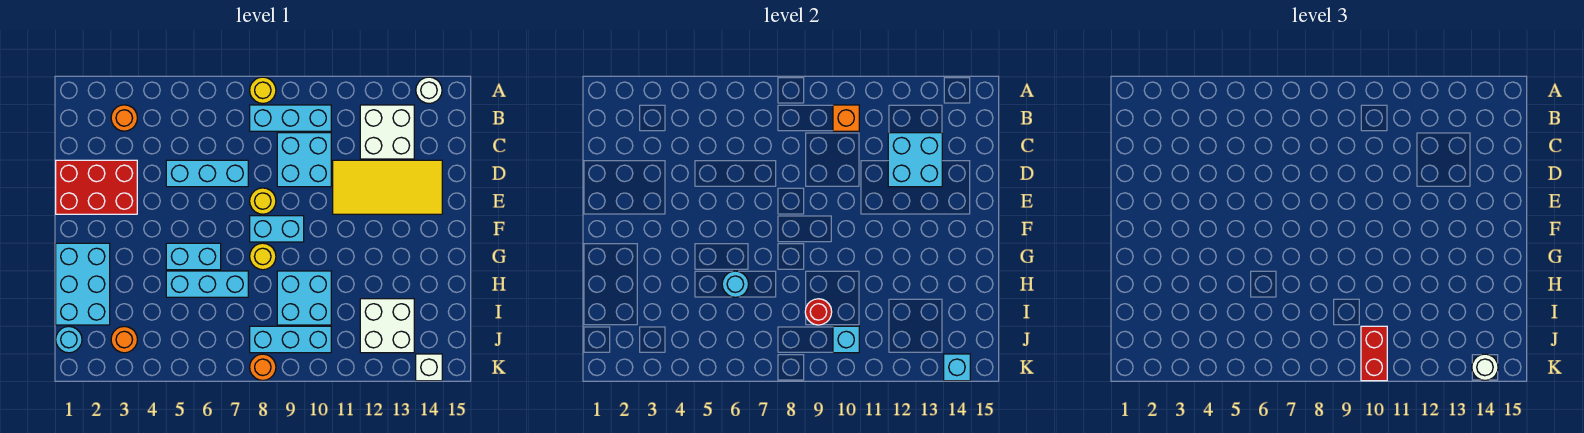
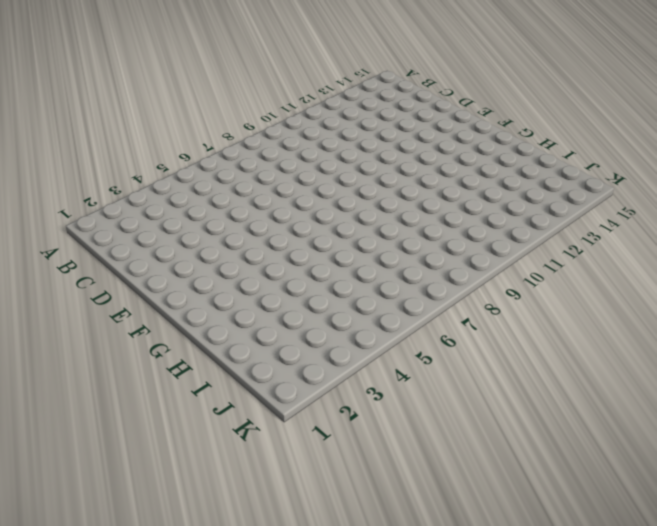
none -> yellow round brick A8 level 1
none -> white round brick A14 level 1
none -> orange round brick B3 level 1
none -> cyan brick B8:B10 level 1

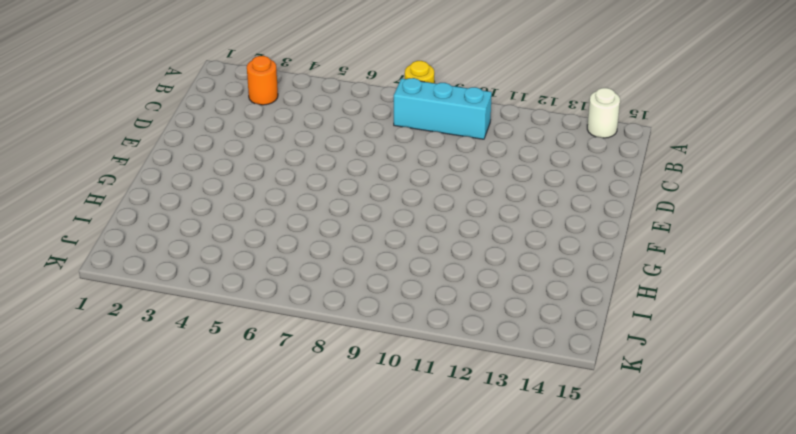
none -> white brick B12:C13 level 1
none -> cyan brick C9:D10 level 1
none -> red brick D1:E3 level 1
none -> cyan brick D5:D7 level 1

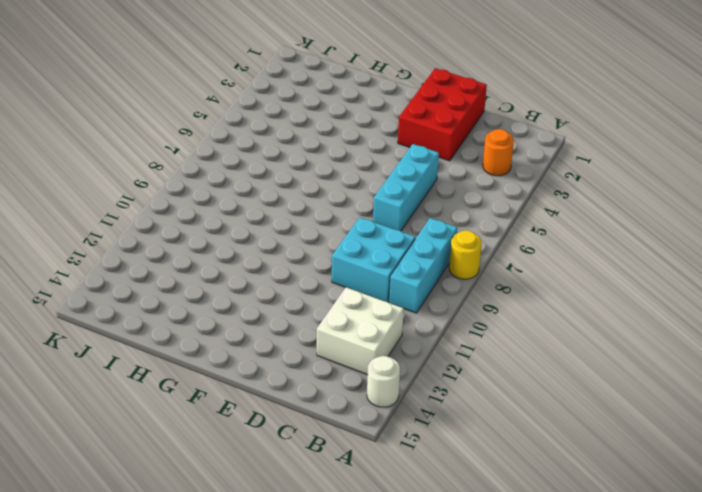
none -> yellow tile D11:E14 level 1
none -> yellow round brick E8 level 1
none -> cyan brick F8:F9 level 1
none -> cyan brick G1:I2 level 1

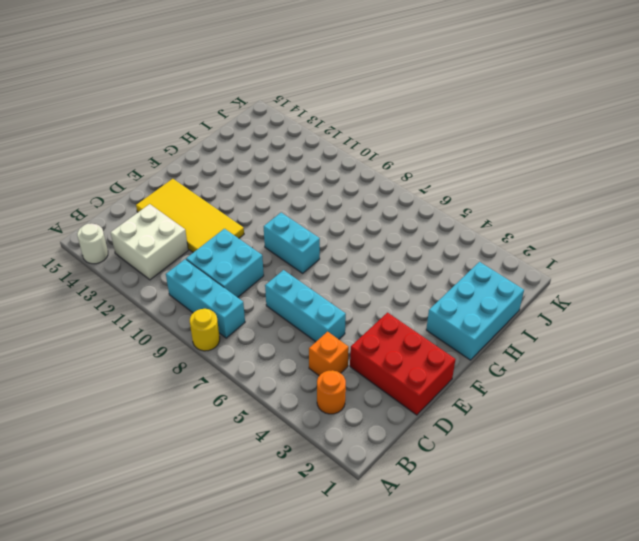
orange brick C4 level 1 -> orange brick B10 level 2
none -> yellow round brick E8 level 1
none -> cyan brick G5:G6 level 1
none -> yellow round brick G8 level 1
none -> cyan brick H5:H7 level 1

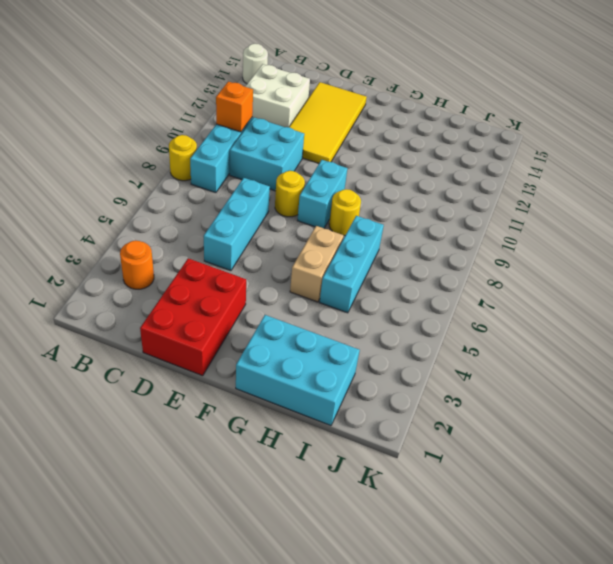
tan brick G5:G6 level 1 -> cyan brick G5:G6 level 1
none -> cyan brick H9:I10 level 1
none -> white brick I12:J13 level 1
none -> cyan round brick J1 level 1
none -> orange round brick J3 level 1

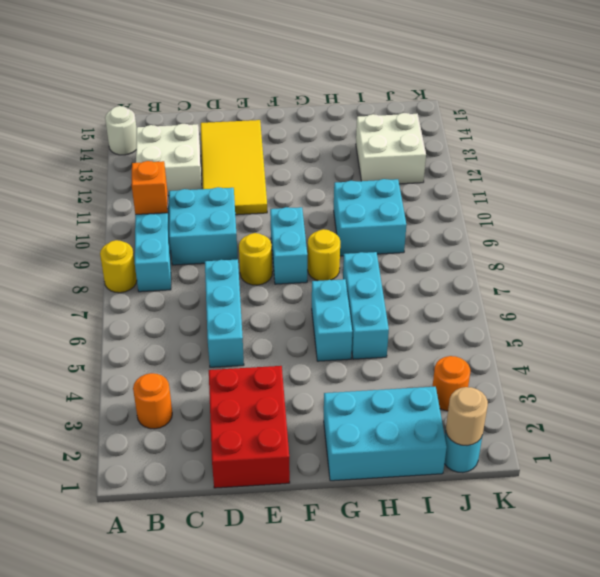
tan round brick J1 level 2 -> none
none -> cyan brick J8:J10 level 1
none -> orange round brick K8 level 1
none -> white brick K14 level 1
none -> cyan brick C12:D13 level 2

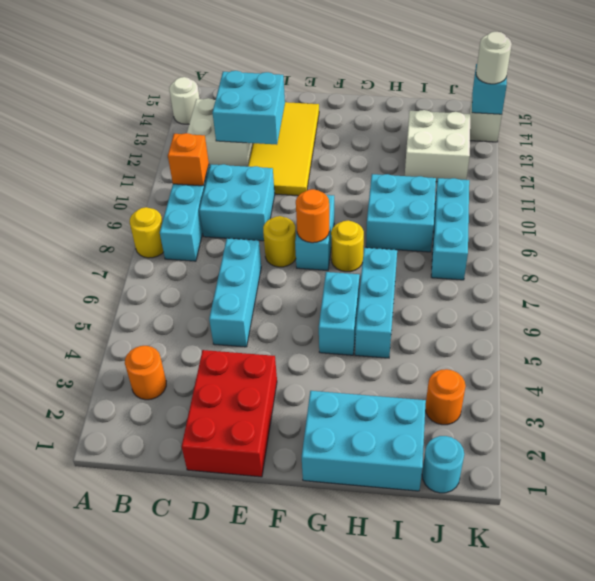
orange round brick F8 level 2 -> orange round brick K8 level 1
none -> cyan round brick H6 level 2
none -> red round brick I9 level 2
none -> cyan brick J10 level 2
none -> red brick J10:K10 level 3

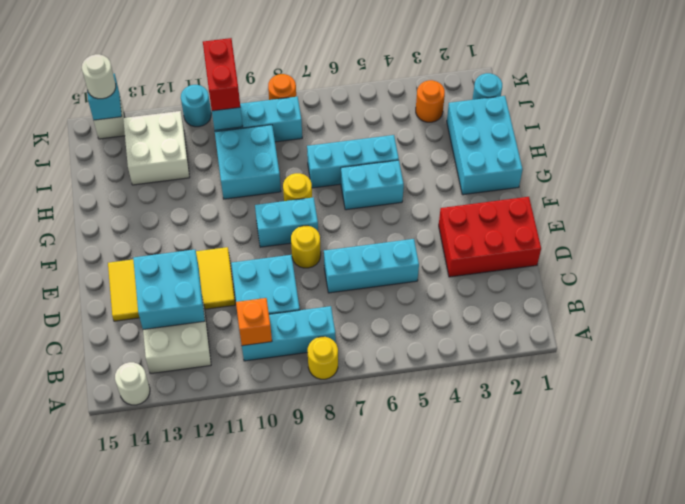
cyan round brick K11 level 1 -> cyan round brick H6 level 2
none -> orange round brick B3 level 1
none -> red round brick I9 level 2

